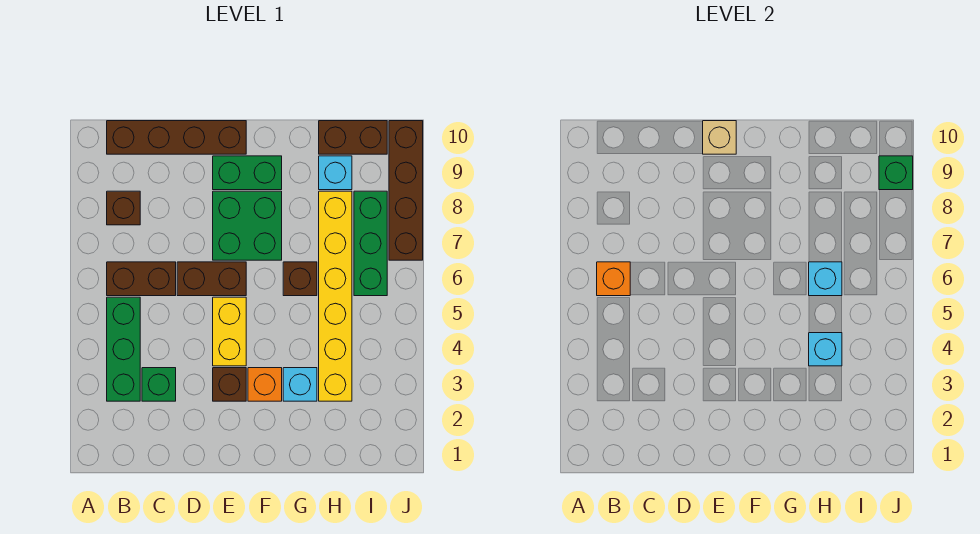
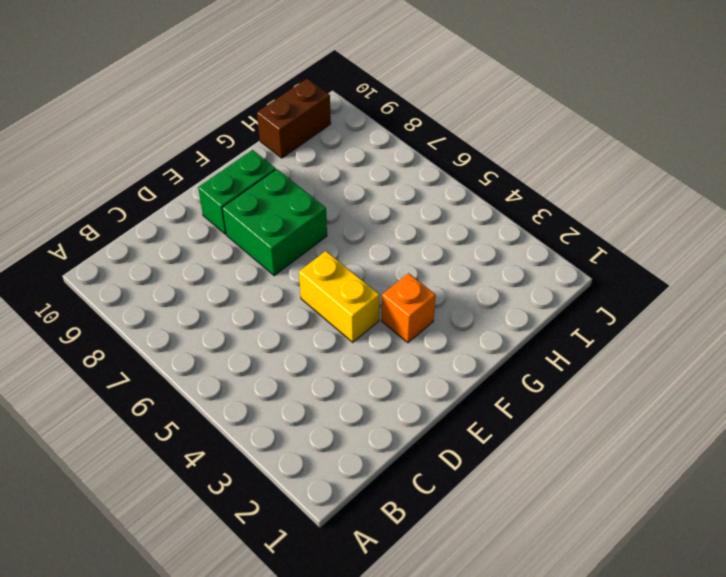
none -> green brick B3:B5 level 1
none -> brown brick B6:C6 level 1
none -> brown brick B8 level 1

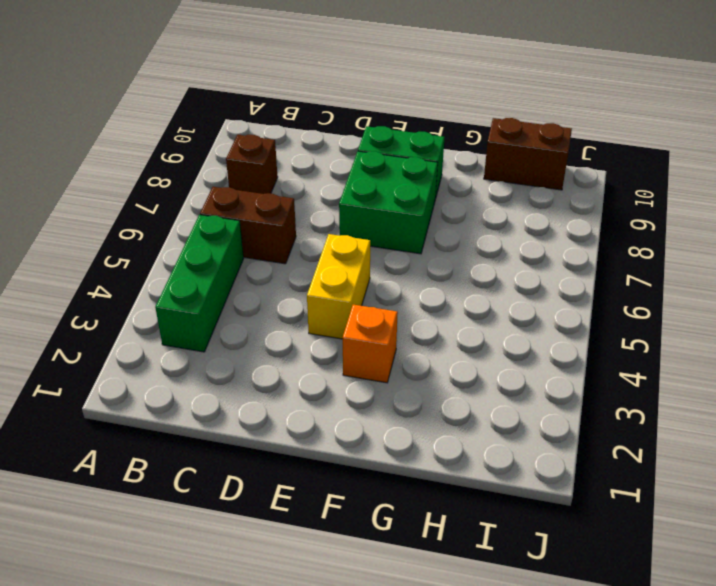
none -> brown brick B10:E10 level 1
none -> green brick C3 level 1
none -> brown brick D6:E6 level 1

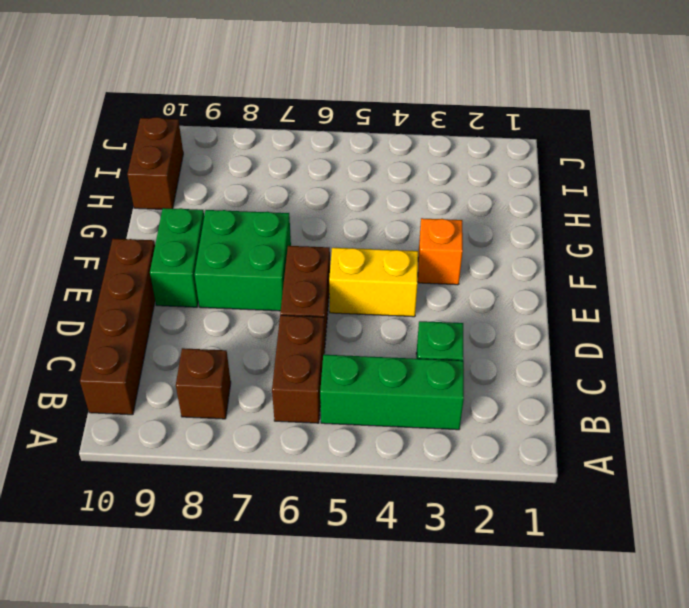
none -> brown brick E3 level 1
none -> cyan brick G3 level 1
none -> brown brick G6 level 1

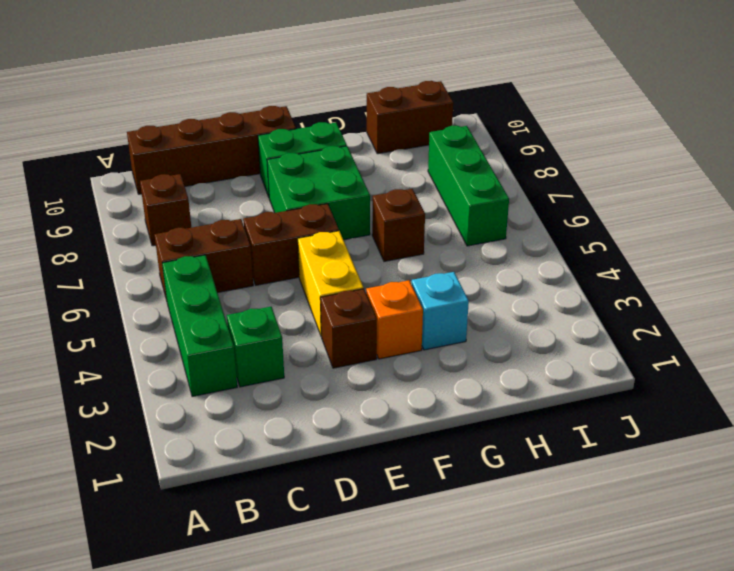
none -> yellow brick H3:H8 level 1
none -> cyan brick H9 level 1
none -> brown brick J7:J10 level 1

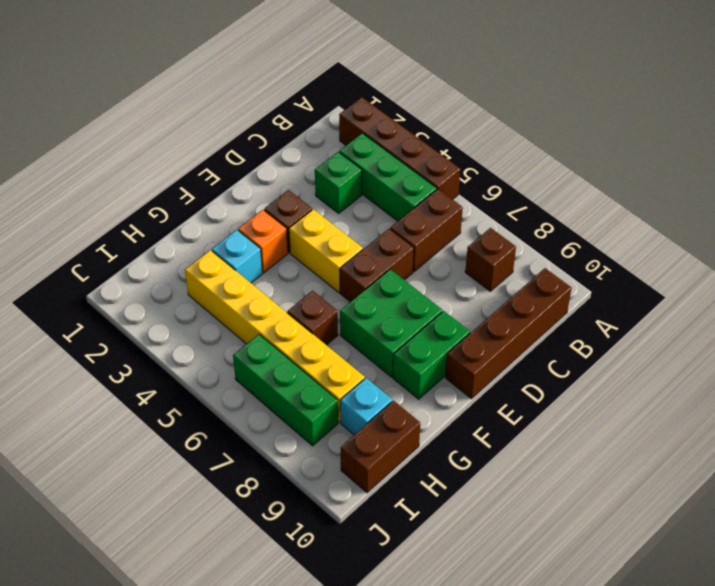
brown brick A2:A5 level 1 -> brown brick J7:J10 level 1
none -> orange brick B6 level 2
none -> tan brick E10 level 2
none -> cyan brick H4 level 2

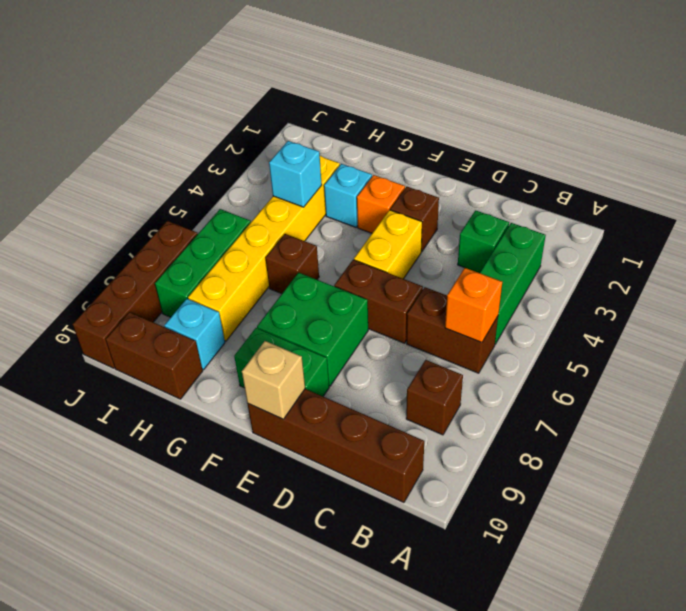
none -> cyan brick H6 level 2
none -> green brick J9 level 2

